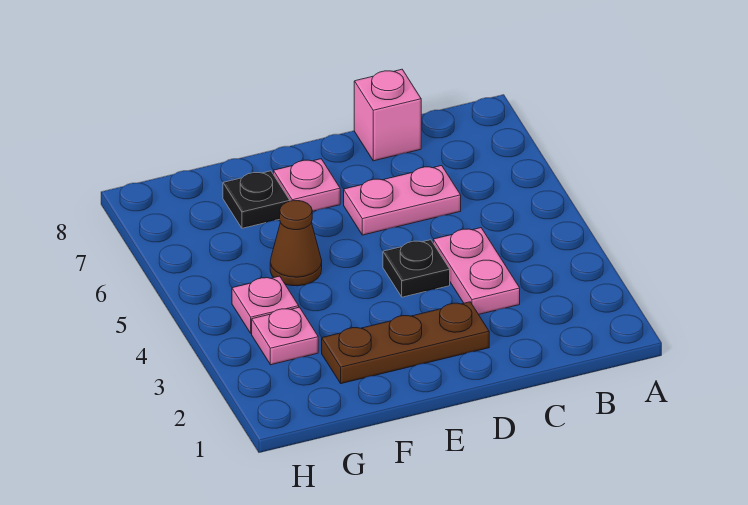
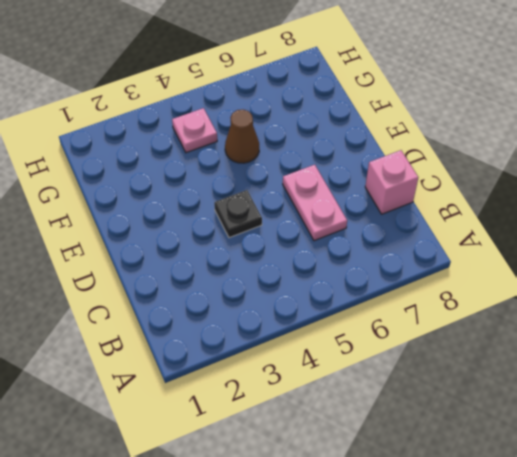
none -> pink plate C3:C4 level 1
none -> brown plate D2:F2 level 1

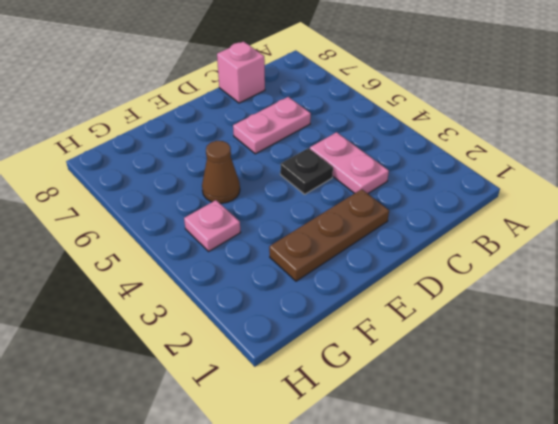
none -> pink plate E7 level 1
none -> black plate F7 level 1

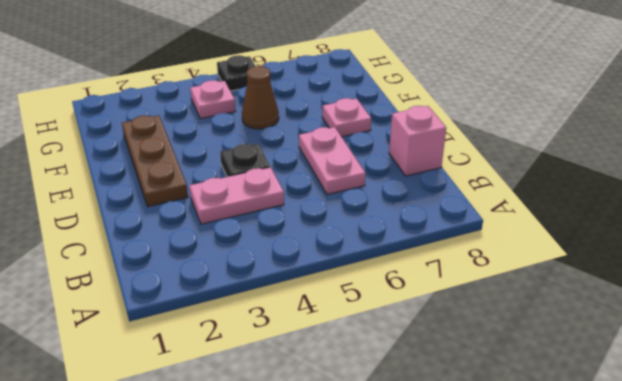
black plate H5 level 1 -> black plate F7 level 1
none -> pink plate G3 level 1

